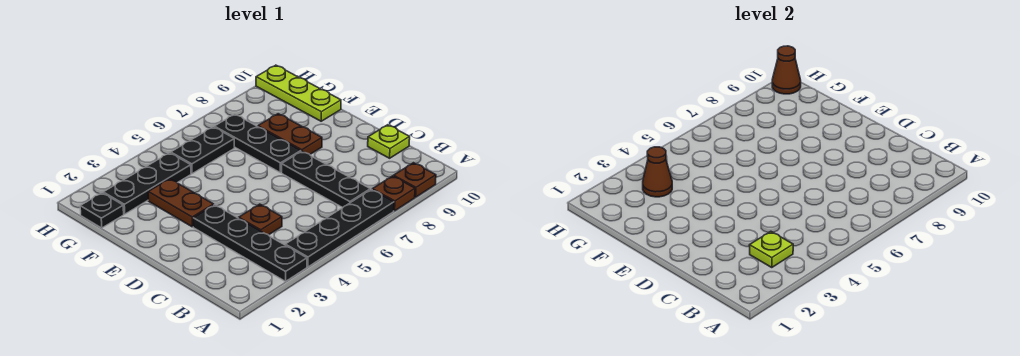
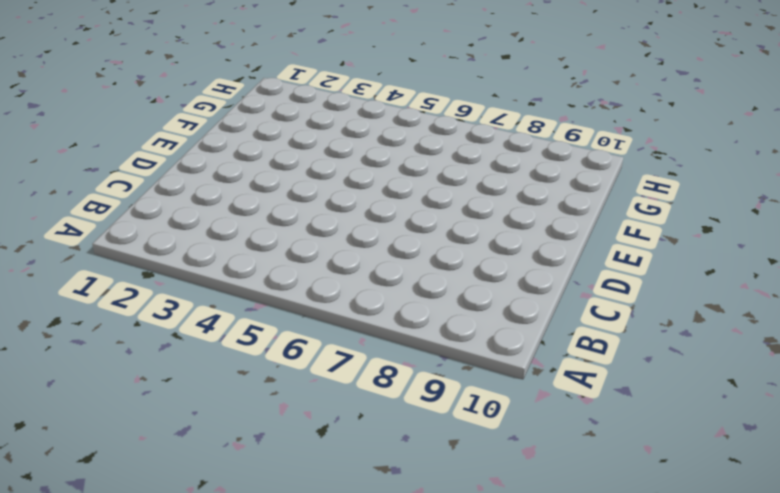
none -> black plate A3:D3 level 1
none -> black plate A4:A7 level 1
none -> brown plate A8 level 1

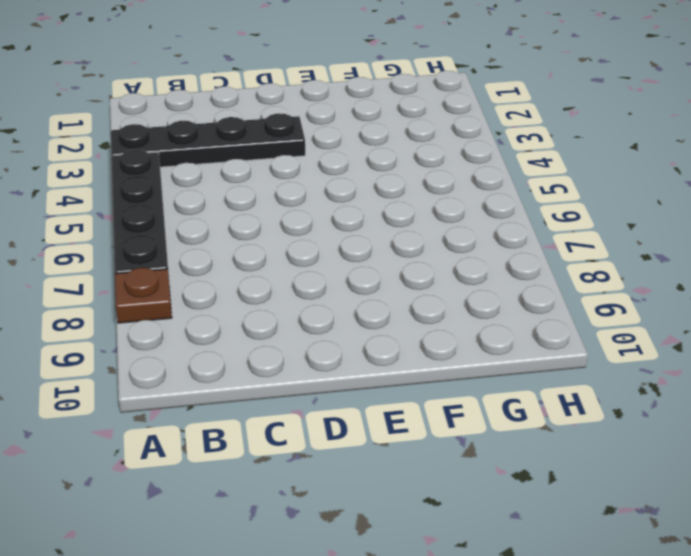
none -> brown plate A9 level 1
none -> black plate B7:D7 level 1
none -> brown plate C4 level 1

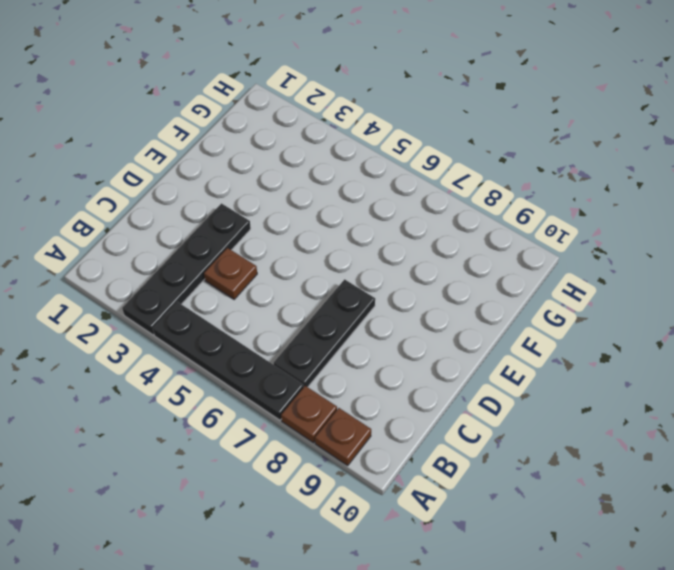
none -> lime plate C10 level 1
none -> brown plate E3:F3 level 1
none -> black plate E7:G7 level 1

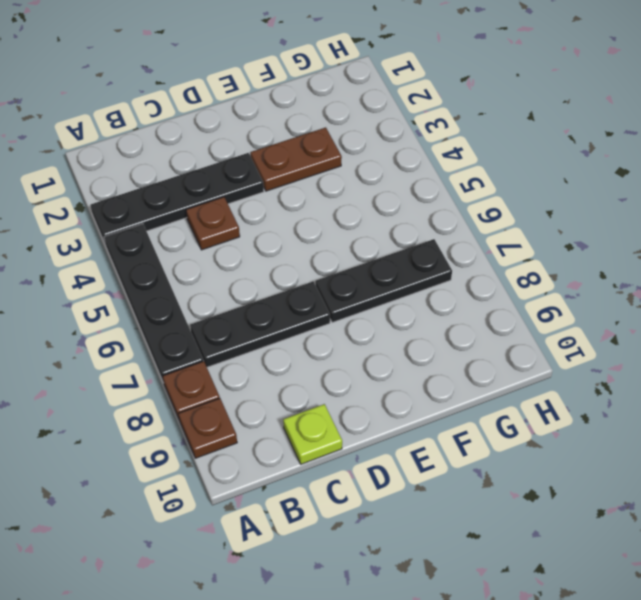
none -> brown plate E8:F8 level 1
none -> lime plate F10:H10 level 1
none -> black plate G1 level 1

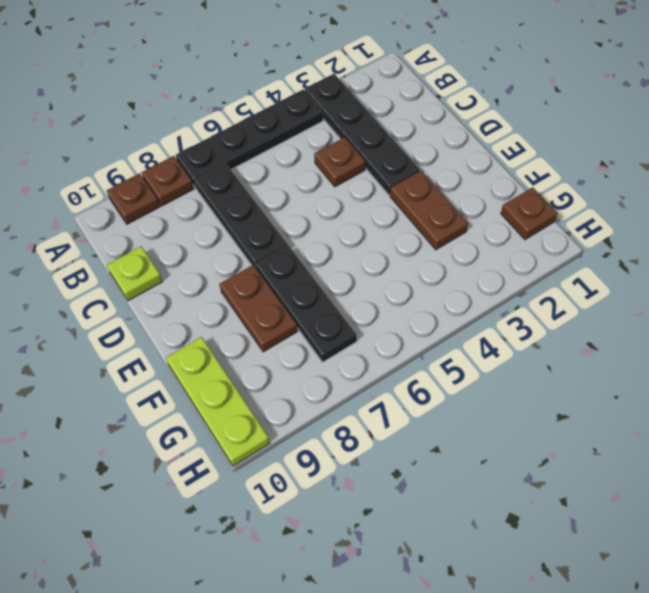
brown plate G1 level 1 -> black plate G1 level 1
none -> black plate G2:G4 level 1
none -> black plate G5:G6 level 1
none -> lime plate B3 level 2

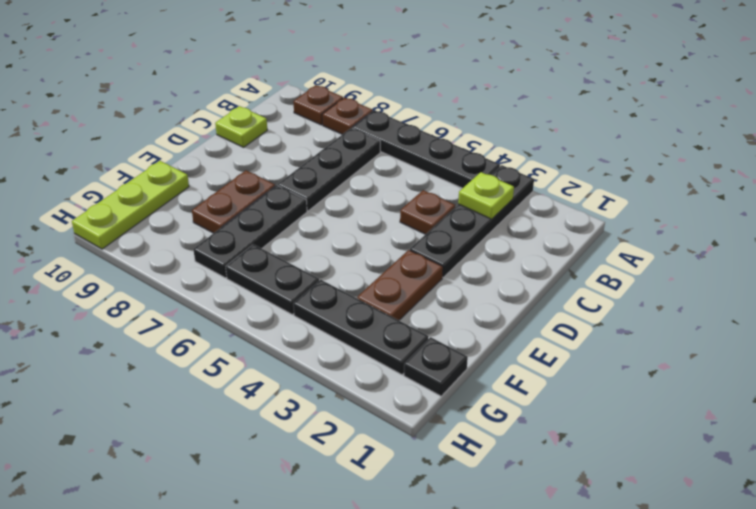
none -> brown cone G3 level 2
none -> brown cone H10 level 2

